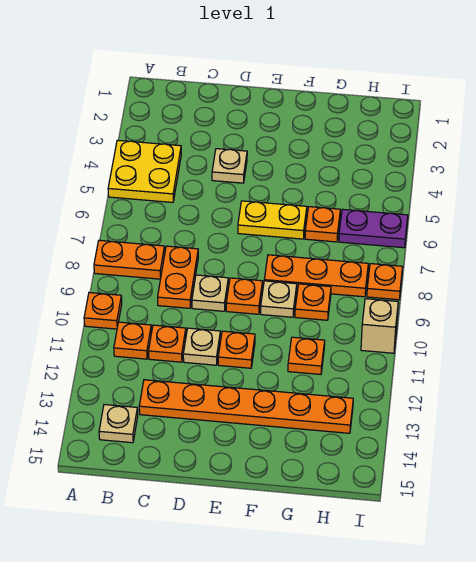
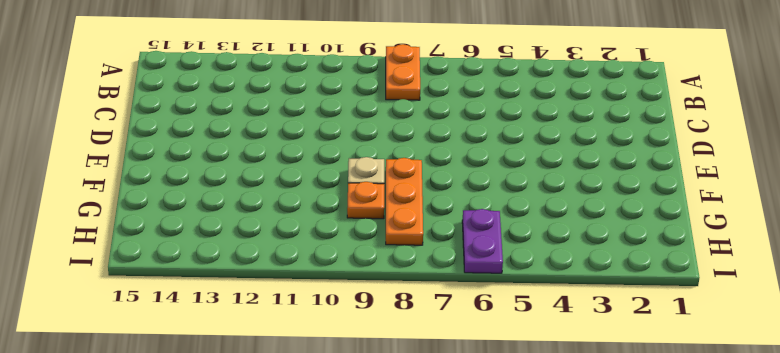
none -> yellow plate A4:B5 level 1
none -> orange plate A10 level 1
none -> orange plate B11 level 1

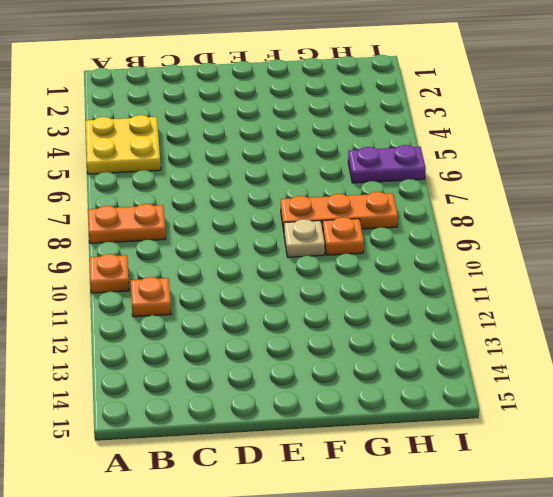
none -> tan plate B14 level 1
none -> orange plate C8:C9 level 1
none -> orange plate C11 level 1

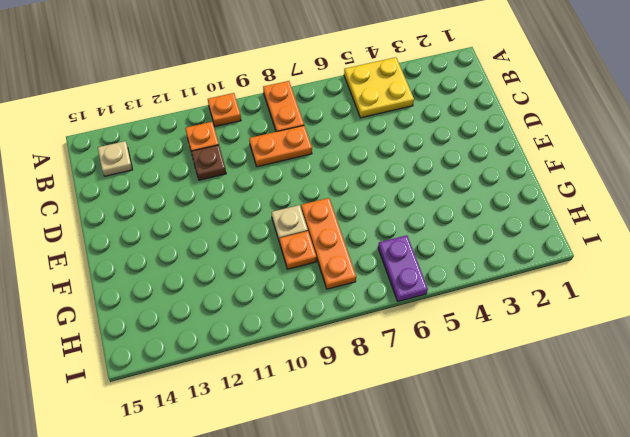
brown plate C11 level 1 -> orange plate C11 level 1
none -> orange plate C13:H13 level 1
none -> tan plate D4 level 1
none -> tan plate D9 level 1

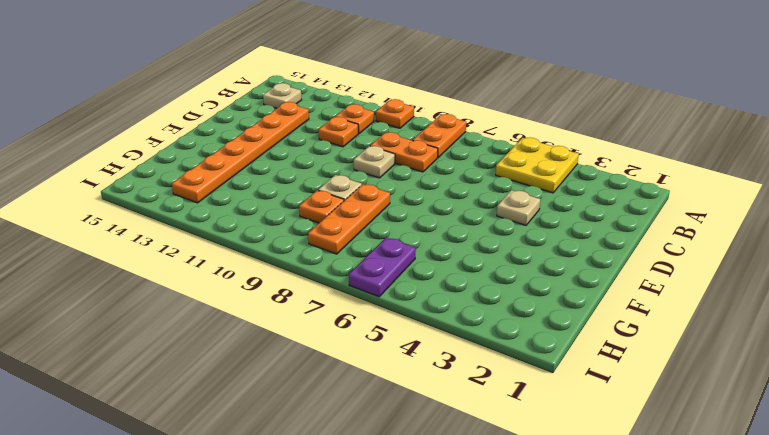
none -> tan plate D11 level 1
none -> yellow plate E6:F6 level 1
none -> orange plate E9 level 1

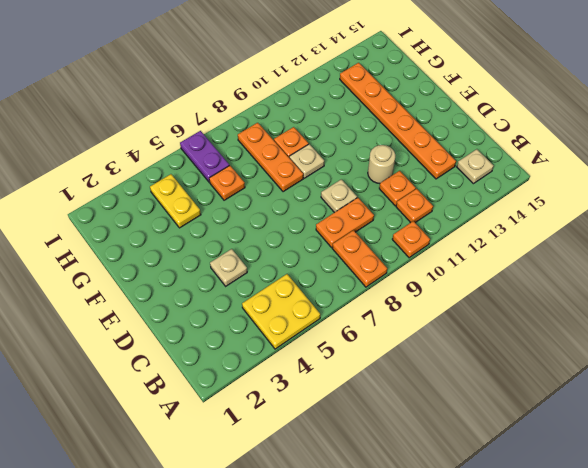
tan round brick D11 level 1 -> tan plate D11 level 1
yellow plate G4:H4 level 1 -> yellow plate E6:F6 level 1
none -> orange plate E9 level 1
none -> orange plate E11 level 1
none -> orange plate G11 level 1

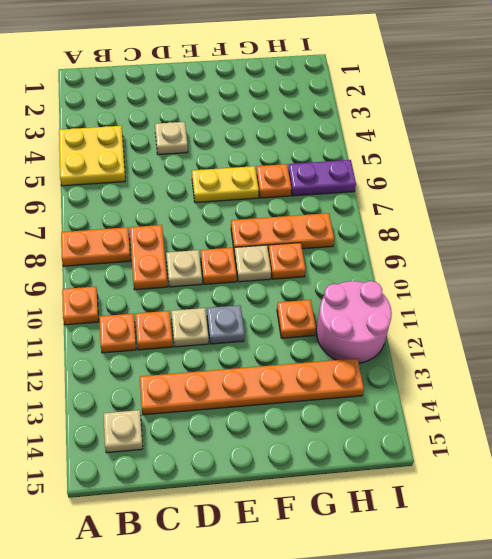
grey plate E11 level 1 -> orange plate E11 level 1
pink round brick H11:I12 level 1 -> none
none -> orange plate I8 level 1
none -> tan brick I10 level 1

